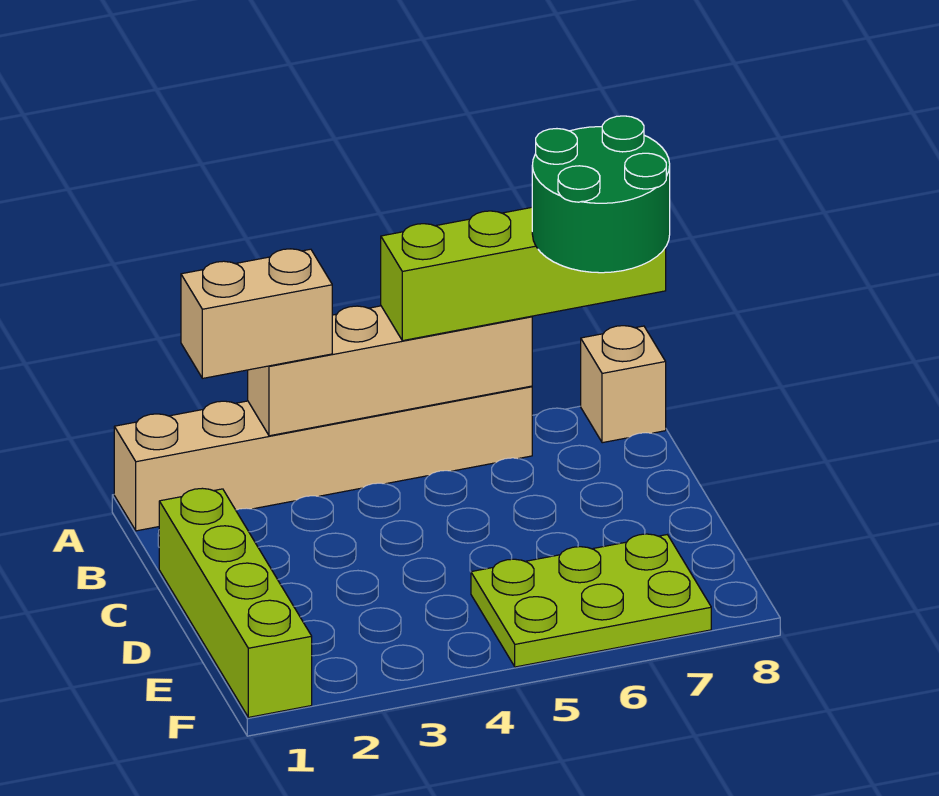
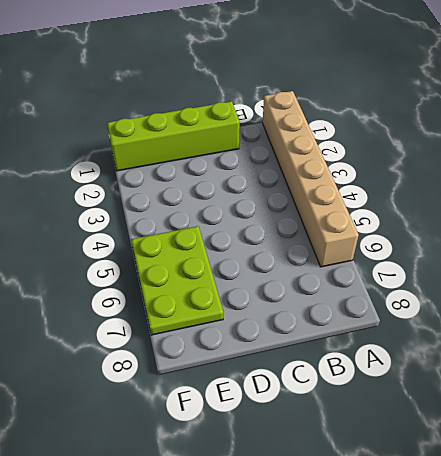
none -> tan brick A8 level 1
none -> tan brick A3:A6 level 2

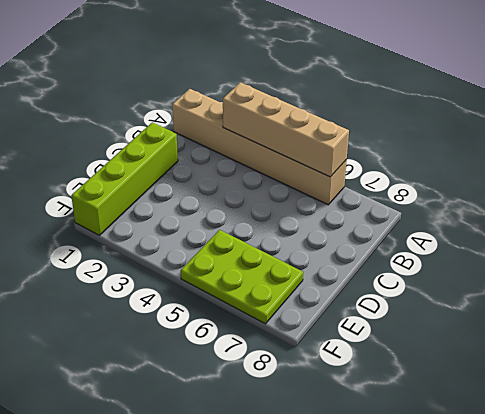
none -> tan brick A8 level 1
none -> tan brick A2:A3 level 3

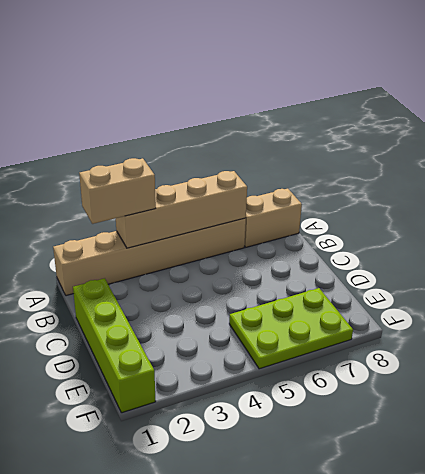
tan brick A7:A8 level 1 -> tan brick A8 level 1
none -> lime brick A5:A8 level 3
none -> green round brick A7:B8 level 4

